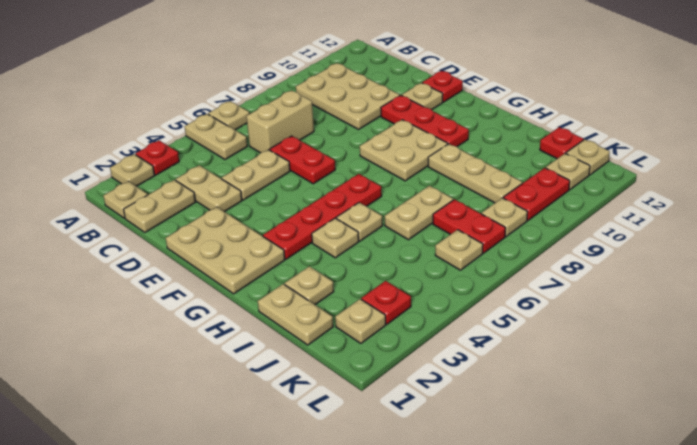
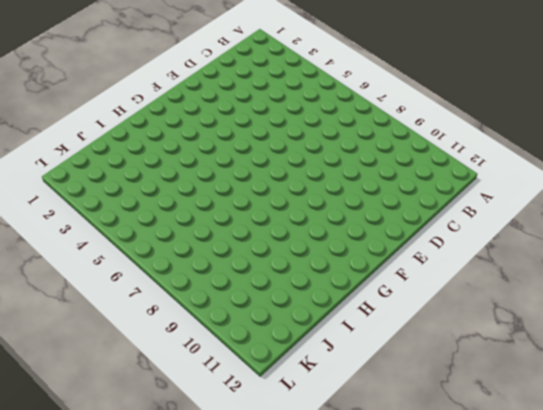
none -> tan plate A2 level 1
none -> red plate A3 level 1
none -> tan plate A5:B5 level 1
none -> tan plate A6 level 1

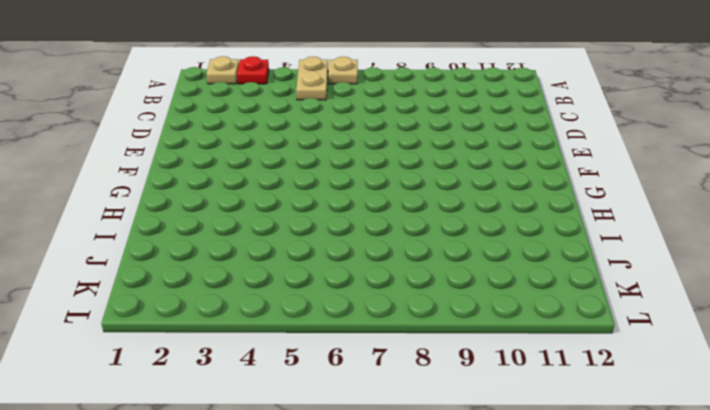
none -> tan plate B1 level 1
none -> tan plate B9:D10 level 1
none -> tan plate C1:C2 level 1
none -> tan plate C3:D3 level 1

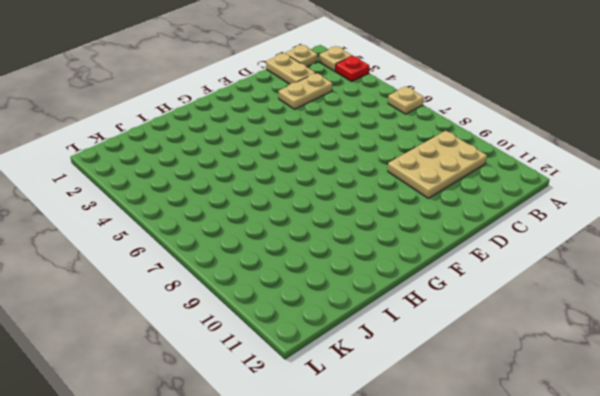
none -> tan plate A5:B5 level 1
none -> tan brick C6:C7 level 1
none -> tan plate D4:D5 level 1
none -> red plate D6:E6 level 1

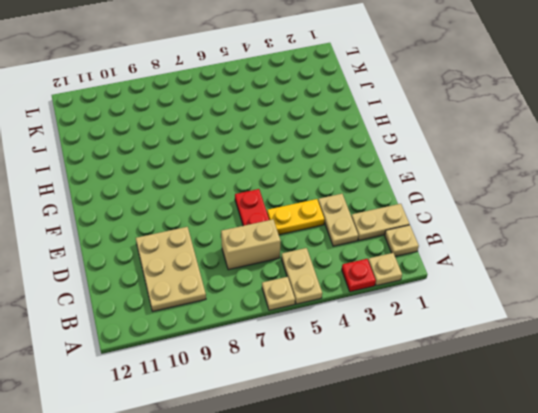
yellow plate D4:D5 level 1 -> tan plate D4:D5 level 1
none -> tan plate E1:G2 level 1
none -> red plate E10:G10 level 1
none -> tan plate E11 level 1
none -> red plate E12 level 1

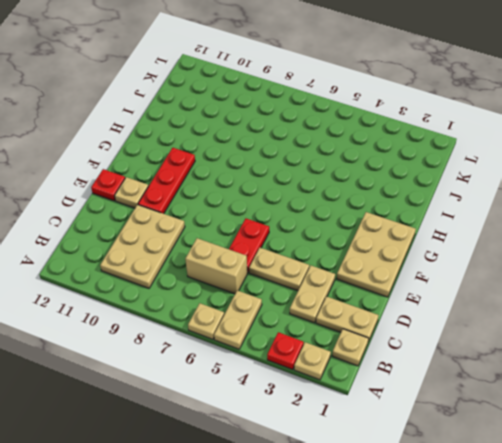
none -> tan plate F8:G9 level 1
none -> red plate G3:G6 level 1
none -> tan plate H4 level 1
none -> tan plate H5 level 1

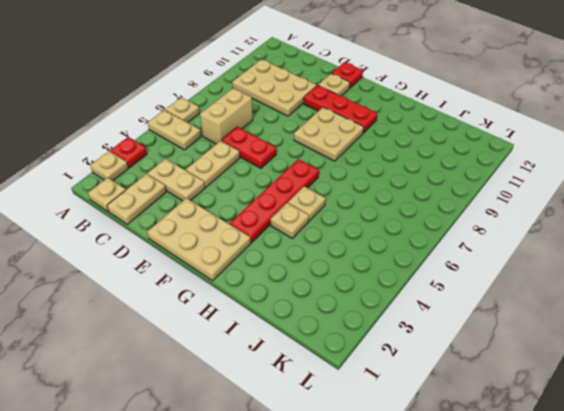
none -> tan plate H9:J9 level 1
none -> tan plate I1:J1 level 1
none -> tan plate I2 level 1
none -> tan plate I6:I7 level 1

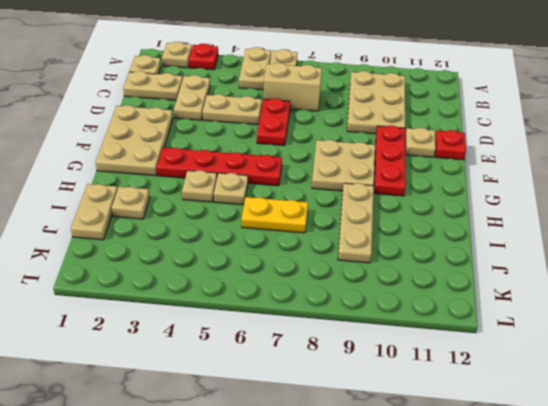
yellow plate I6:I7 level 1 -> tan plate I6:I7 level 1
none -> red plate J7:K7 level 1
none -> red plate J12 level 1
none -> tan plate K2 level 1
none -> red plate K3 level 1

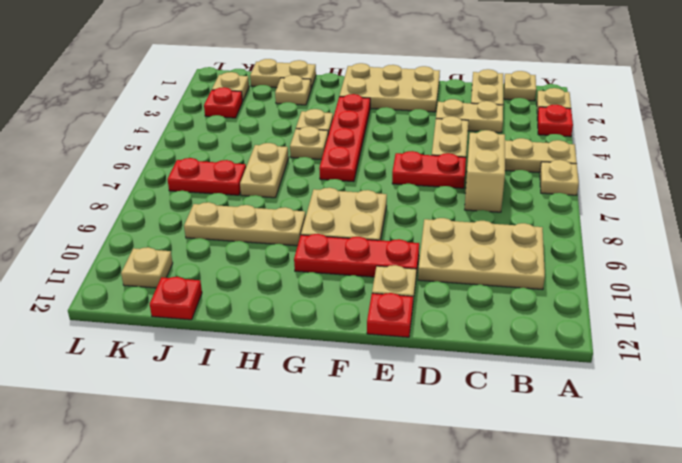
none -> tan plate K6 level 1
none -> tan plate K8 level 1
none -> red plate K9:K10 level 1
none -> tan plate K12 level 1

